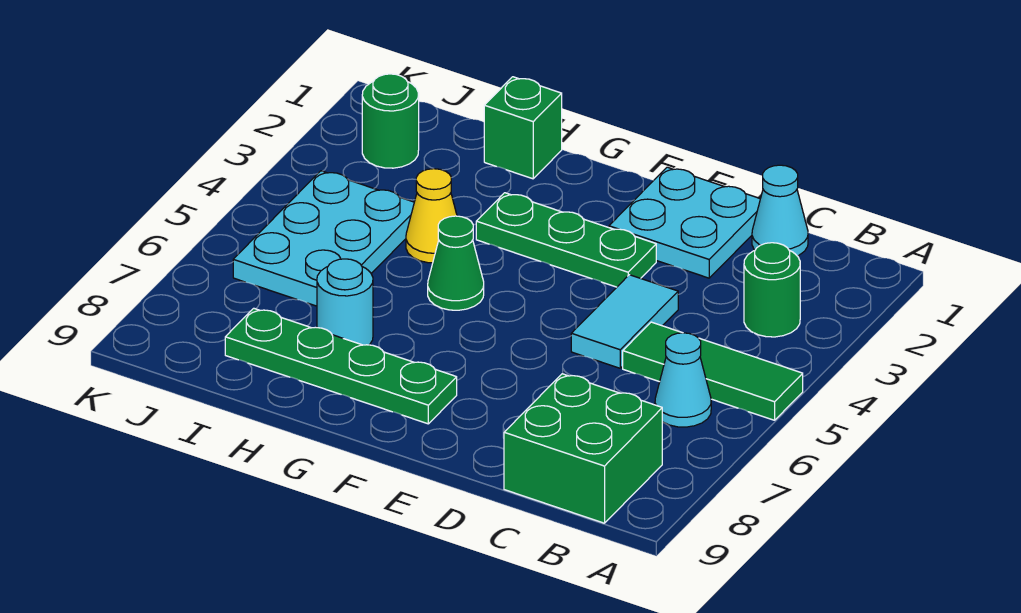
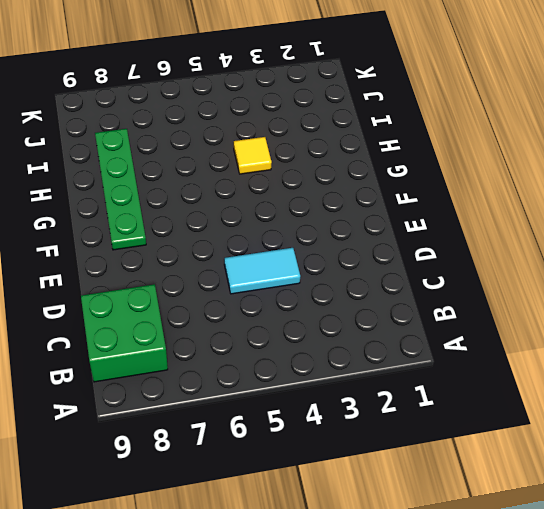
yellow tile H4 level 1 -> yellow cone H4 level 1
none -> green tile A5:C5 level 1
none -> green round brick B3 level 1
none -> cyan cone B6 level 1

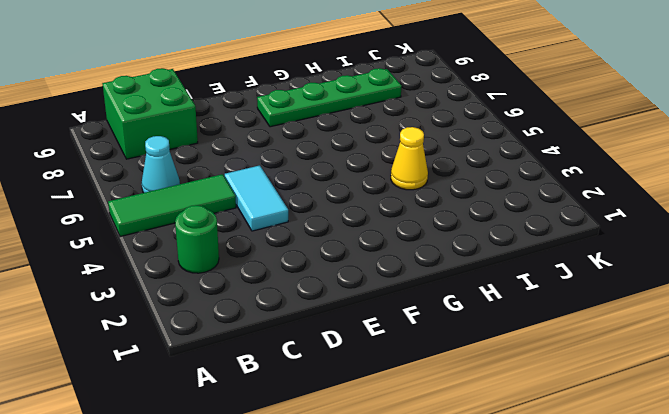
none -> cyan cone C1 level 1
none -> cyan plate D1:E2 level 1
none -> green plate E3:G3 level 1

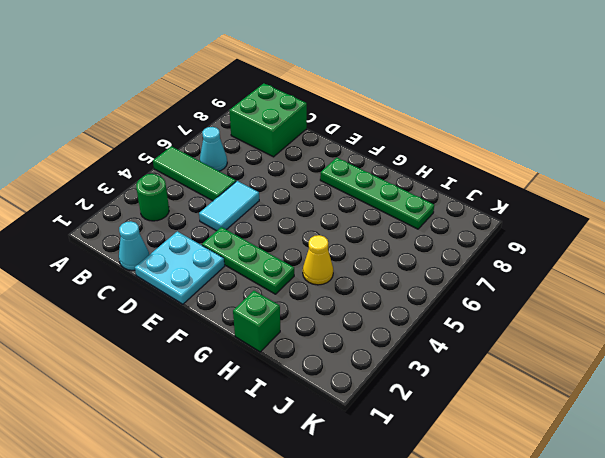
none -> green cone G5 level 1
none -> cyan round brick H7 level 1
none -> cyan plate I4:J6 level 1

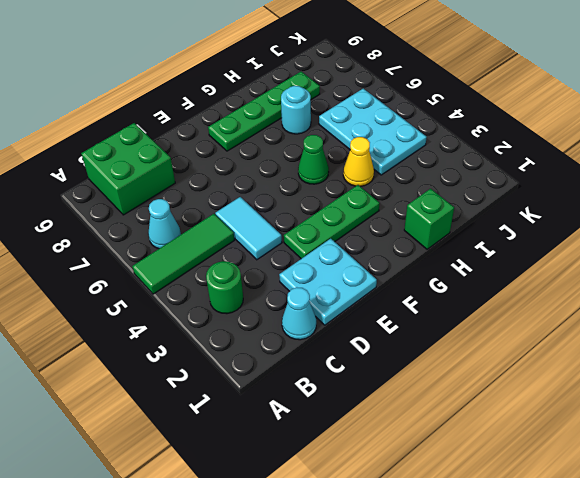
none -> green round brick J2 level 1

